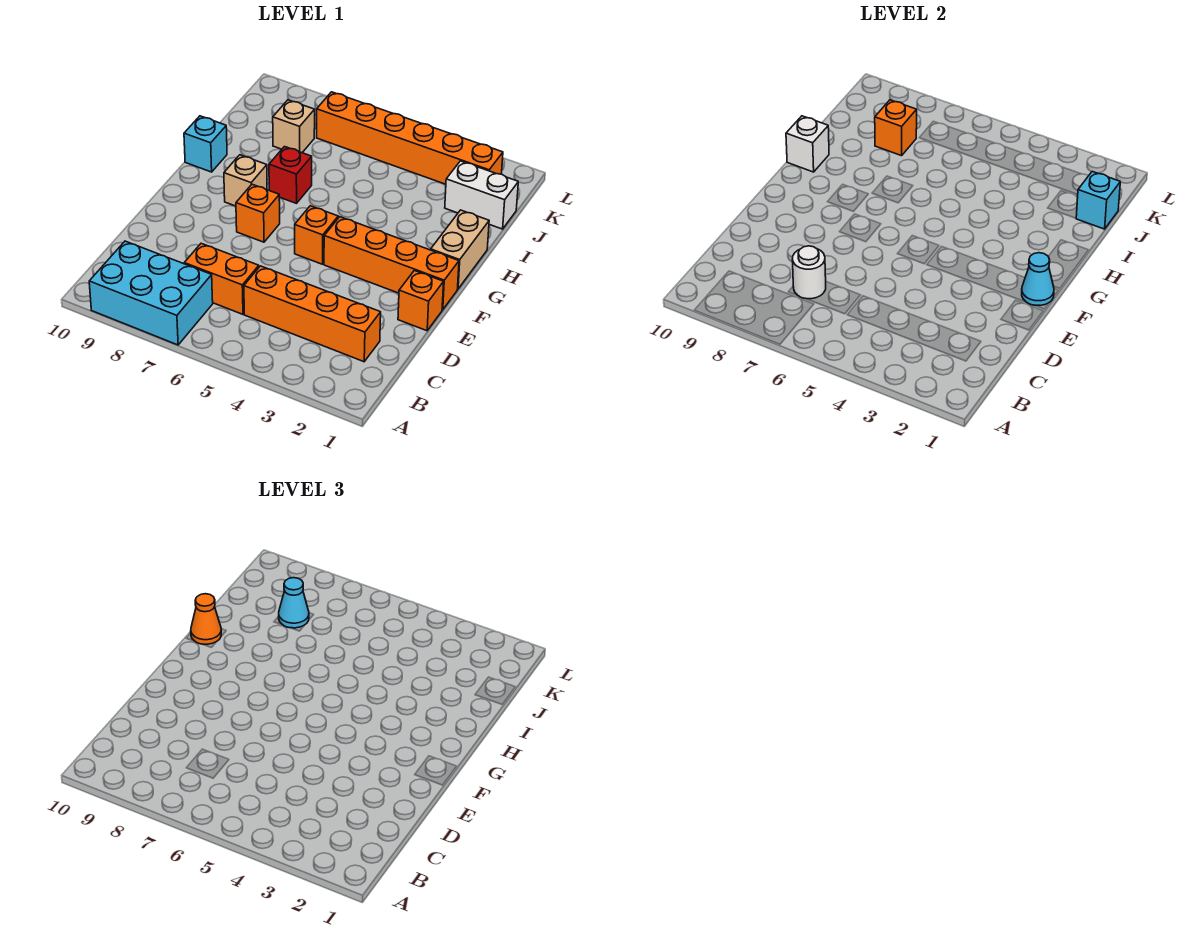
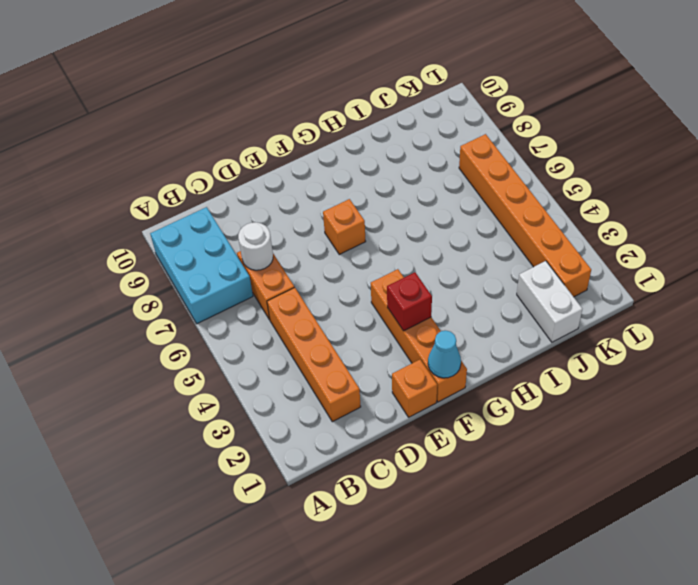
red brick F3 level 2 -> red brick H7 level 1
none -> orange brick F5 level 1
none -> tan brick G1:H1 level 1
none -> tan brick G8 level 1

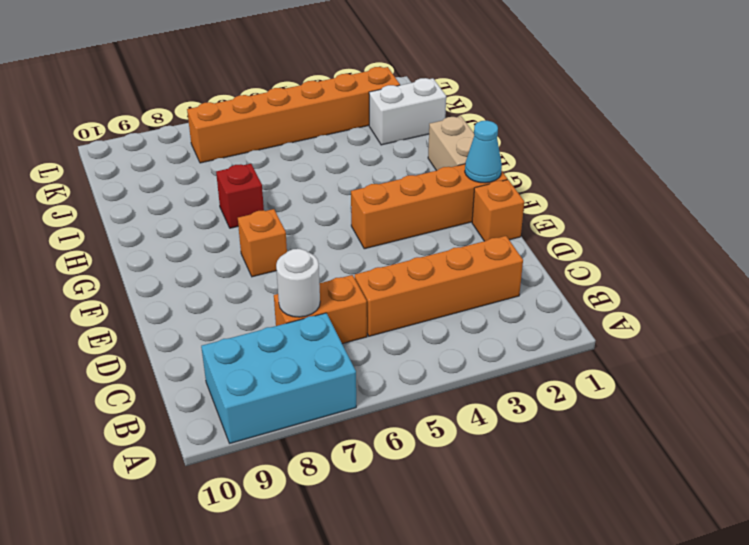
none -> orange brick F5 level 1
none -> tan brick G8 level 1
none -> cyan brick H10 level 1

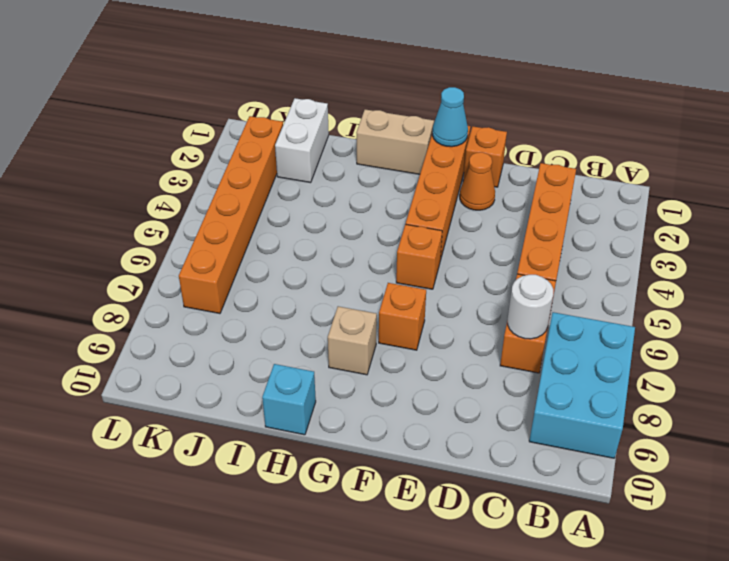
orange cone E2 level 1 -> orange cone H10 level 3
none -> red brick H7 level 1
none -> tan brick J8 level 1
none -> white brick H10 level 2

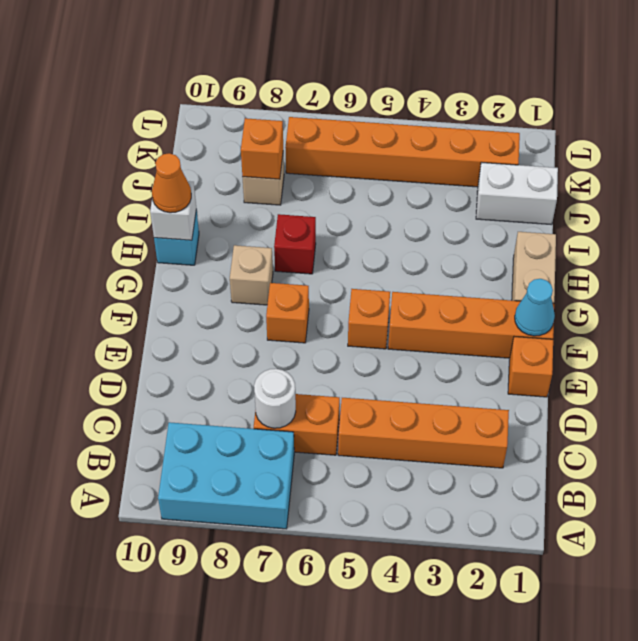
none -> cyan brick J1 level 2
none -> cyan cone J8 level 3

